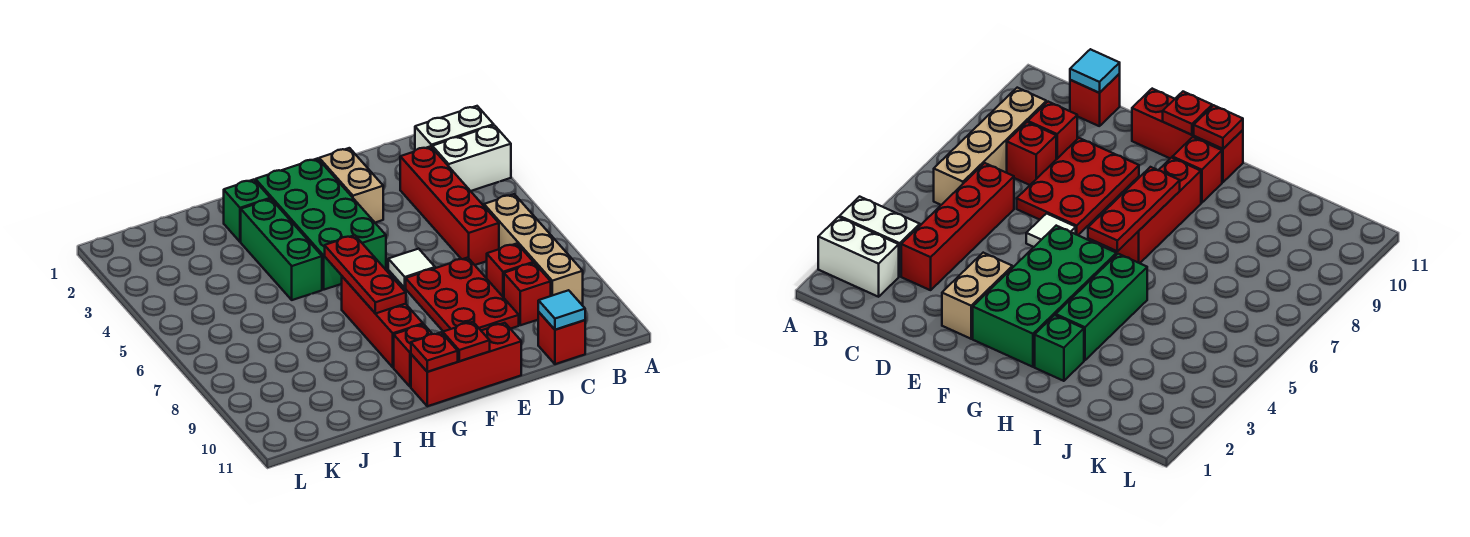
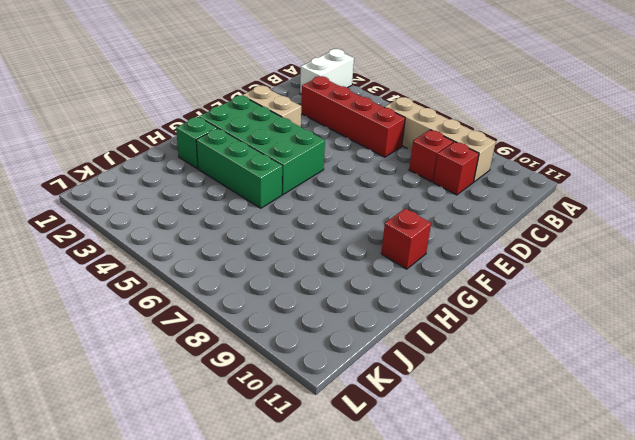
none -> white brick A3:B3 level 1
none -> red brick C11 level 1
none -> red plate D7:E9 level 1

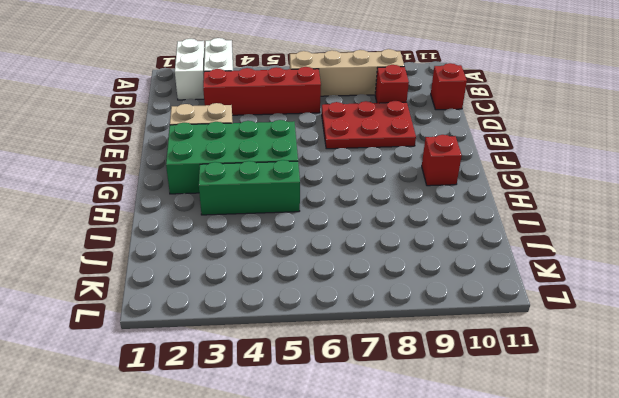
none -> red brick C8 level 1
none -> white tile E6 level 1
none -> red brick E11:G11 level 1

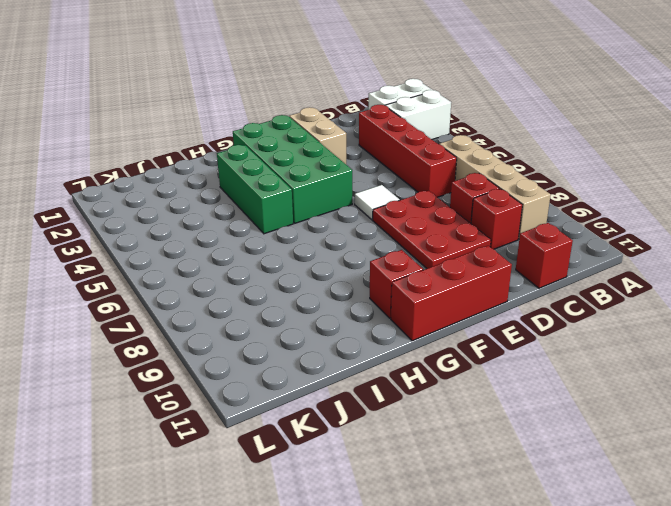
none -> red brick G7:G9 level 1
none -> green brick H2 level 1
none -> cyan tile C11 level 2

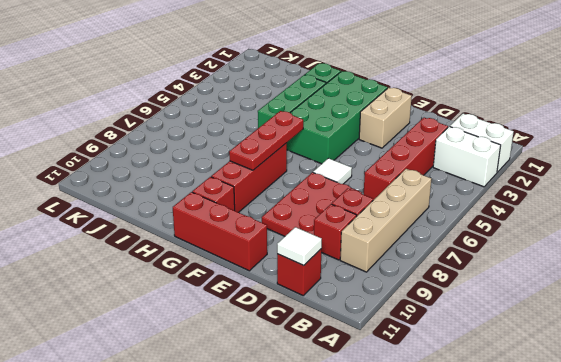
white tile C11 level 2 -> cyan tile C11 level 2
none -> red plate F11 level 2
none -> red plate G11 level 2

